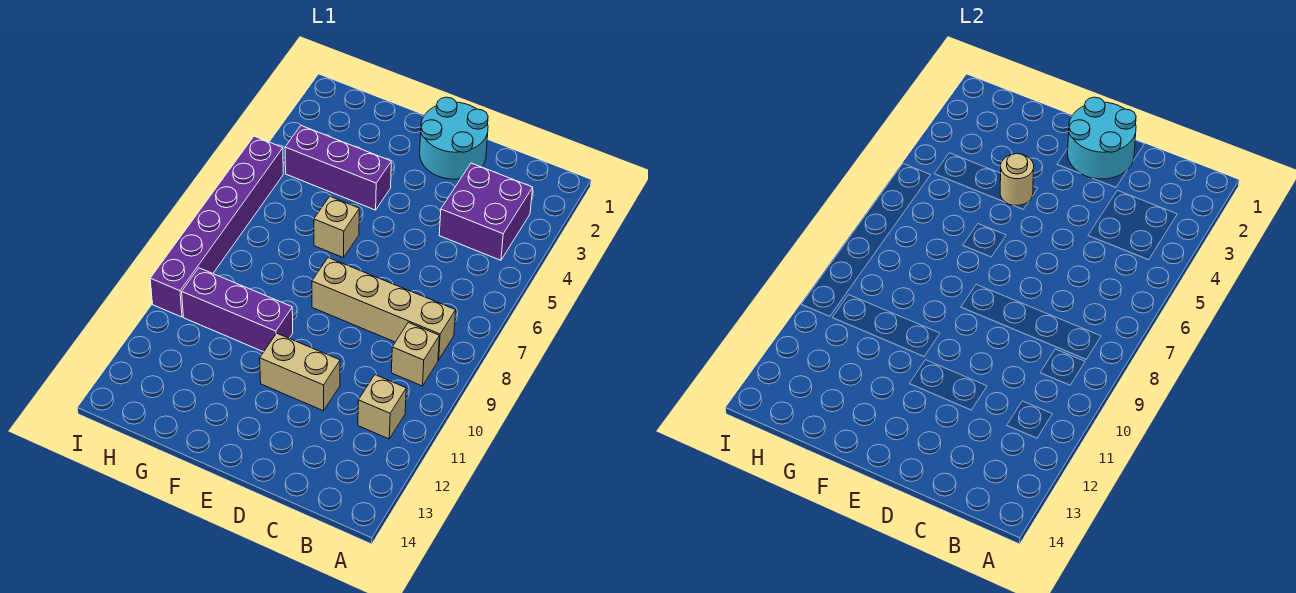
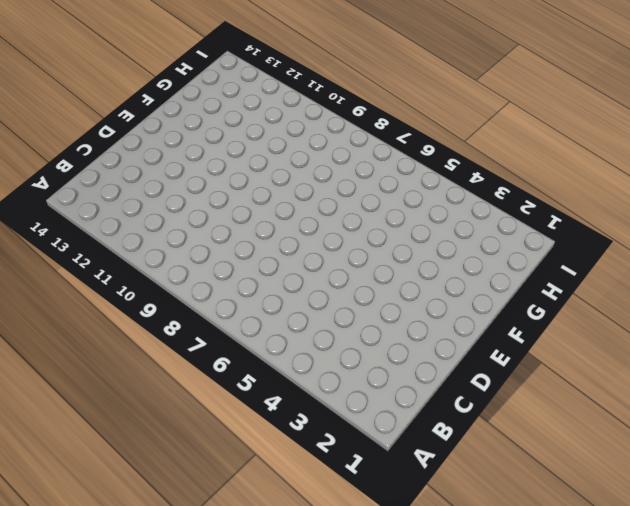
none -> purple brick B3:C4 level 1
none -> tan brick B8:E8 level 1
none -> tan brick B9 level 1

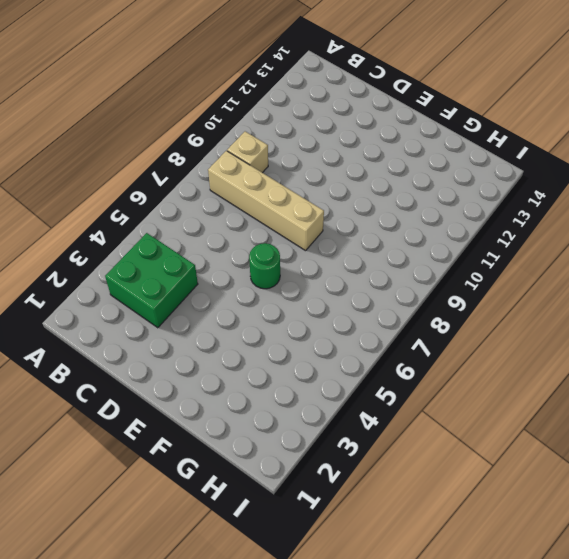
green brick B3:C4 level 1 -> purple brick B3:C4 level 1
green round brick E6 level 1 -> none
none -> tan brick B11 level 1
none -> cyan round brick D1:E2 level 1
none -> tan brick D11:E11 level 1

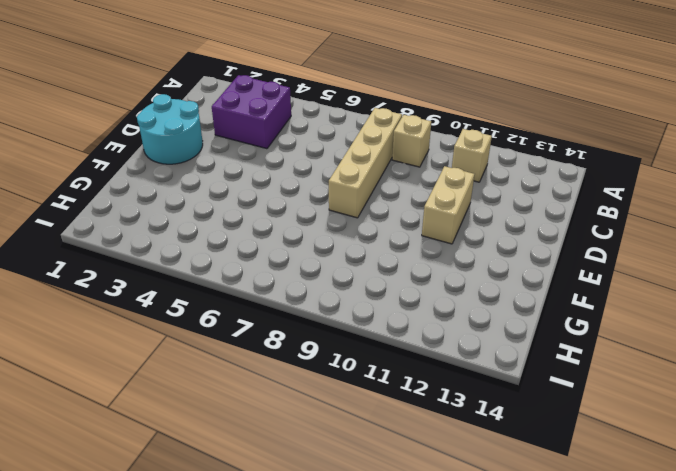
none -> purple brick F4:H4 level 1
none -> tan brick F6 level 1
none -> purple brick F10:H10 level 1

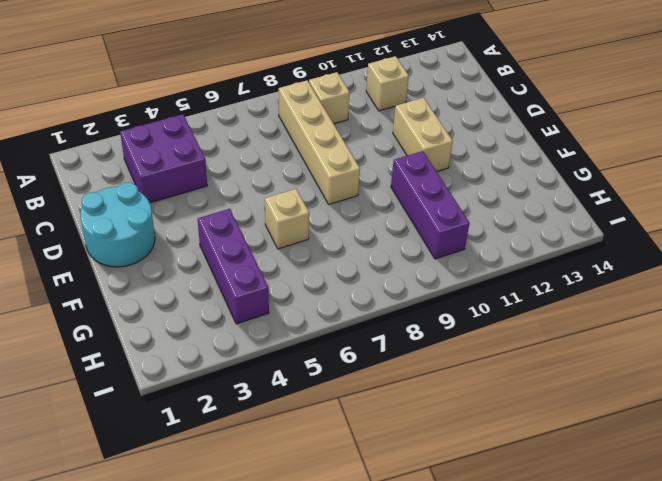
none -> purple brick I5:I10 level 1
none -> cyan round brick D1:E2 level 2
none -> tan round brick F4 level 2

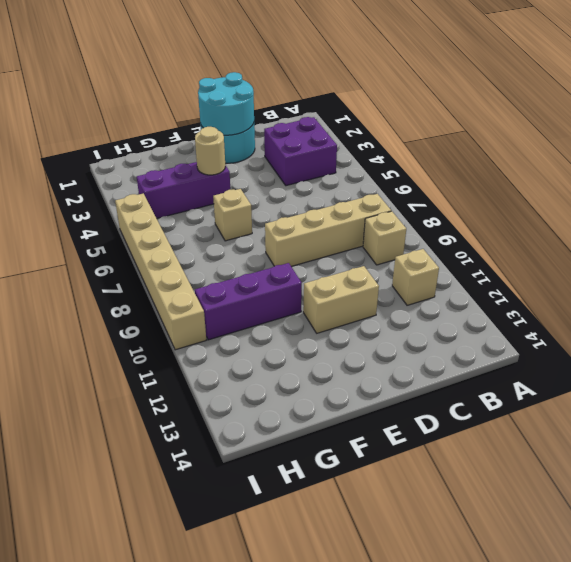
tan brick I5:I10 level 1 -> purple brick I5:I10 level 1

